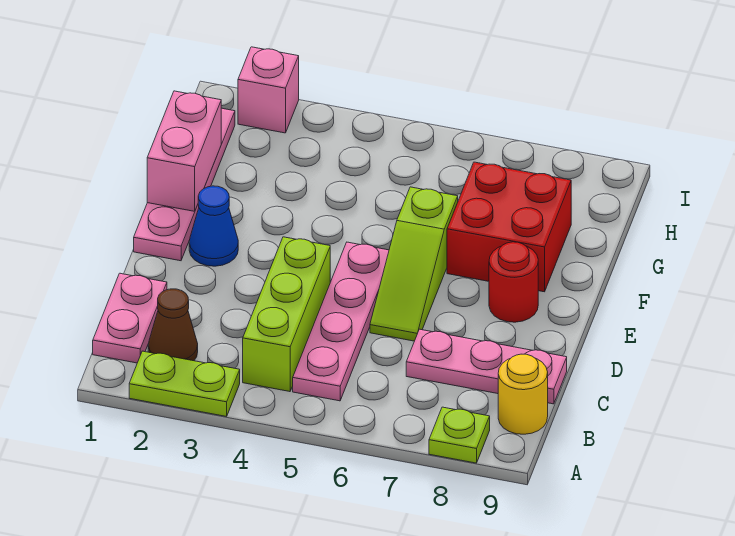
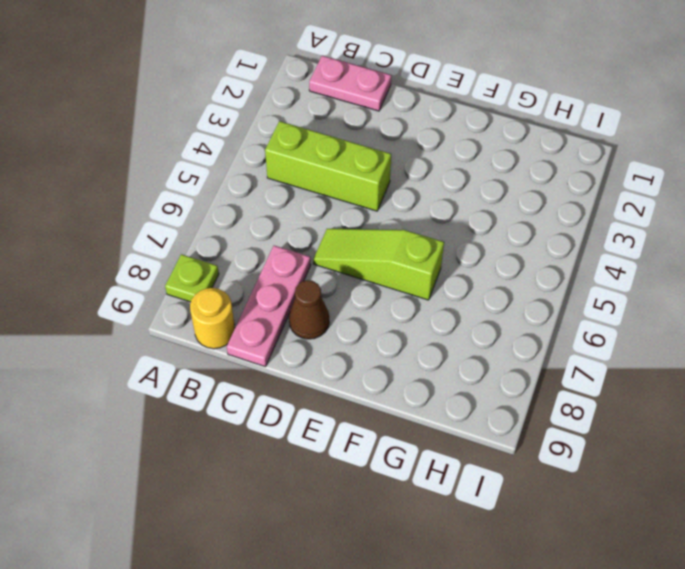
brown cone D8 level 1 -> brown cone B2 level 1
none -> lime plate A2:A3 level 1
none -> pink plate B5:E5 level 1
none -> pink plate E1:H1 level 1

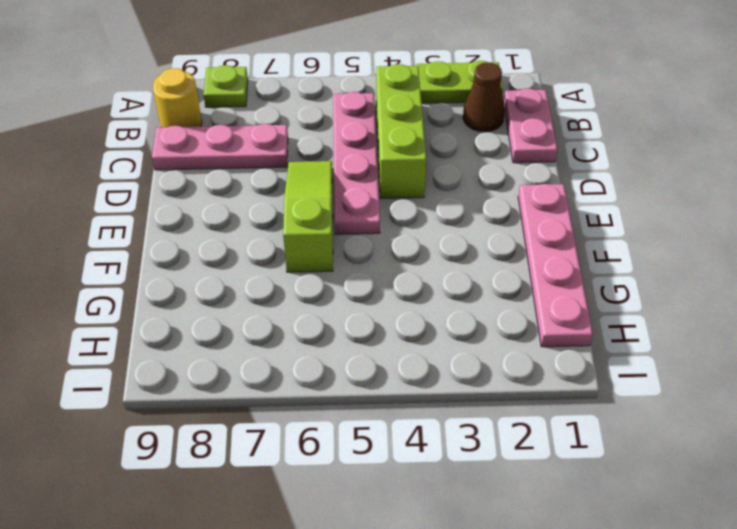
none -> blue cone E2 level 1
none -> red round brick E8 level 1
none -> red brick F7:G8 level 1

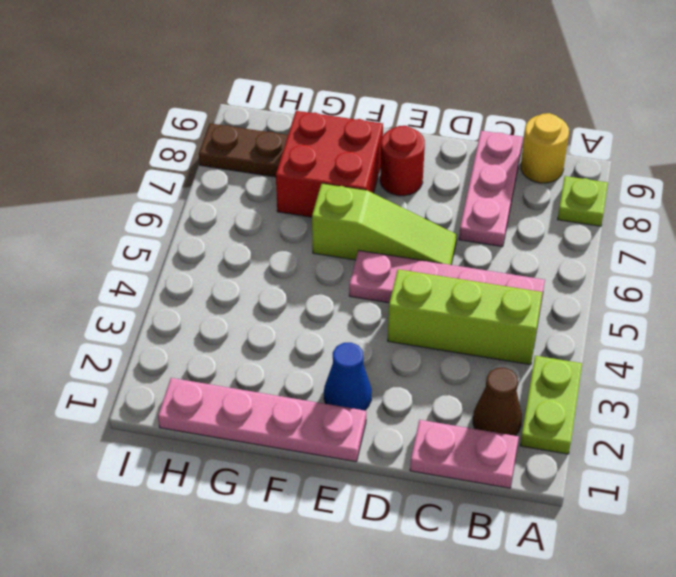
brown plate H8:I8 level 1 -> none
none -> pink brick I2 level 1
none -> pink brick F1:G1 level 2

